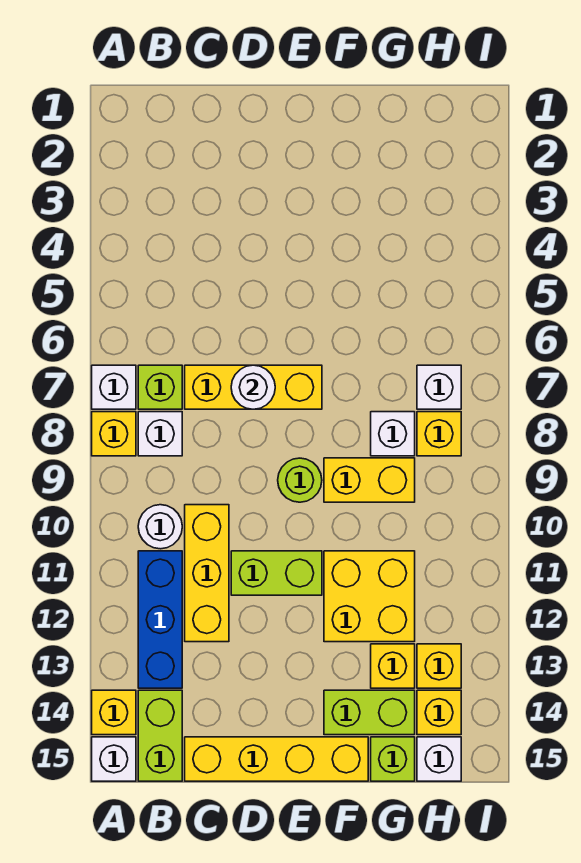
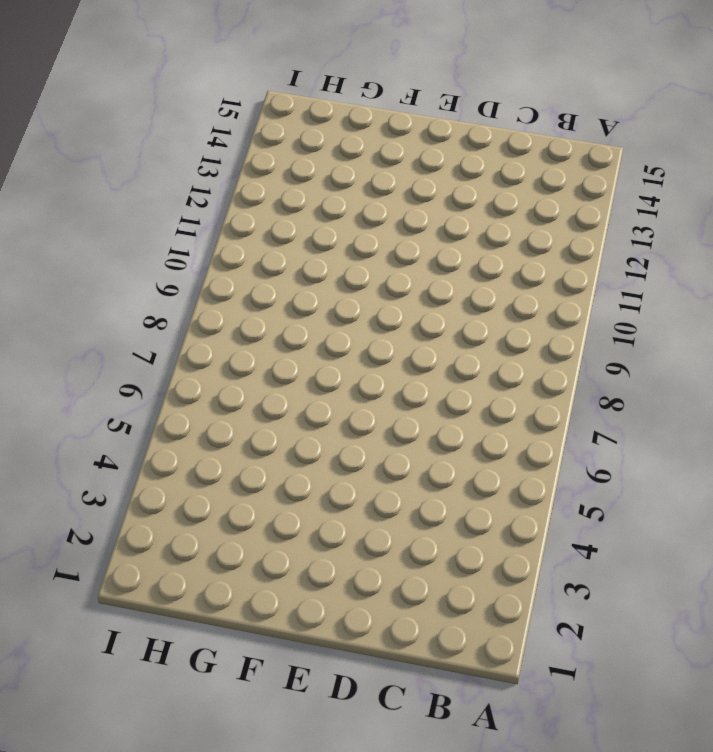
none -> white brick A7 level 1
none -> yellow brick A8 level 1
none -> yellow brick A14 level 1

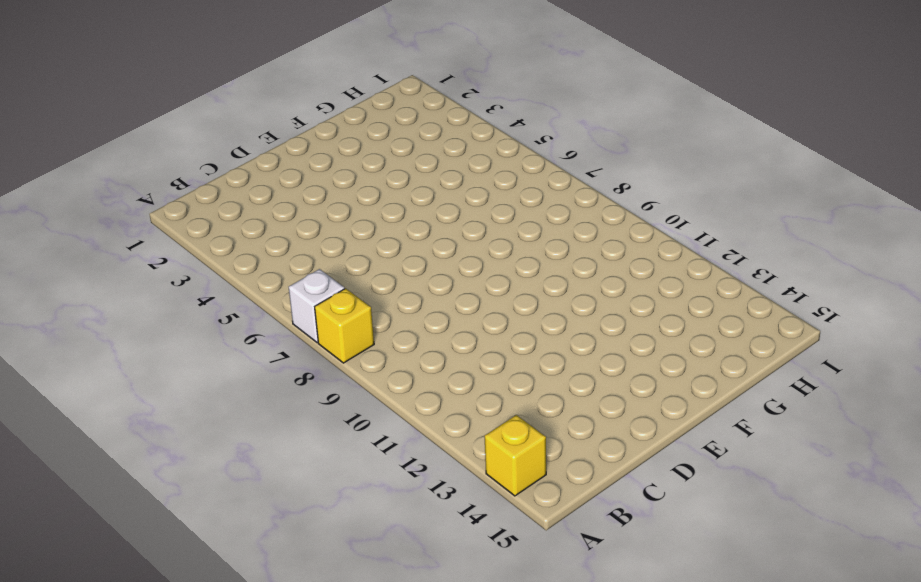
none -> white brick A15 level 1
none -> lime brick B7 level 1
none -> white brick B8 level 1

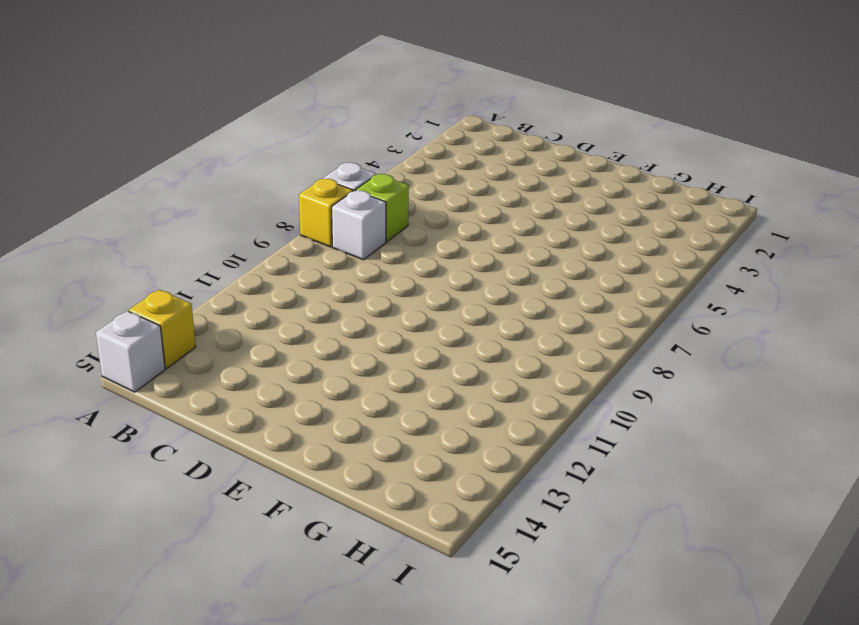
none -> white round brick B10 level 1
none -> blue brick B11:B13 level 1
none -> lime brick B14:B15 level 1

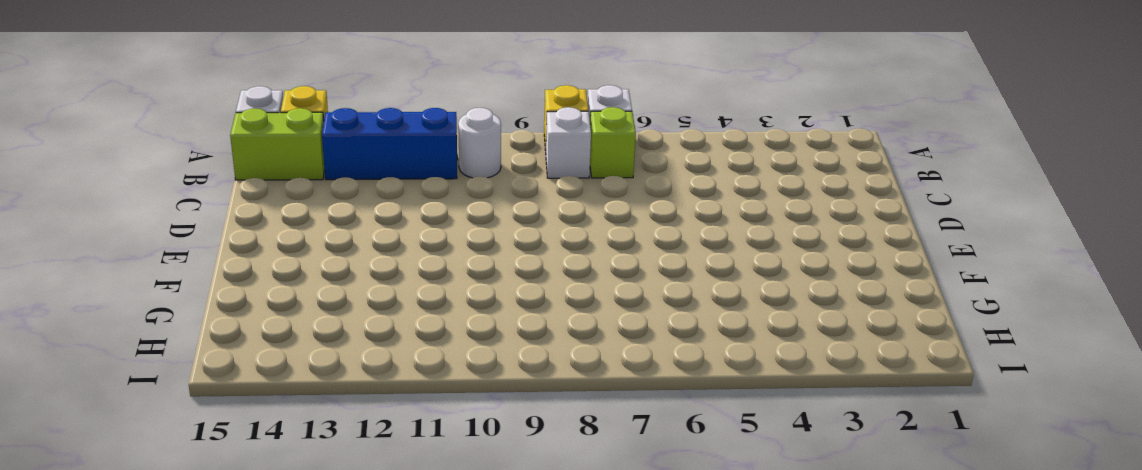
none -> yellow brick C7:E7 level 1
none -> yellow brick C10:C12 level 1
none -> yellow brick C15:F15 level 1

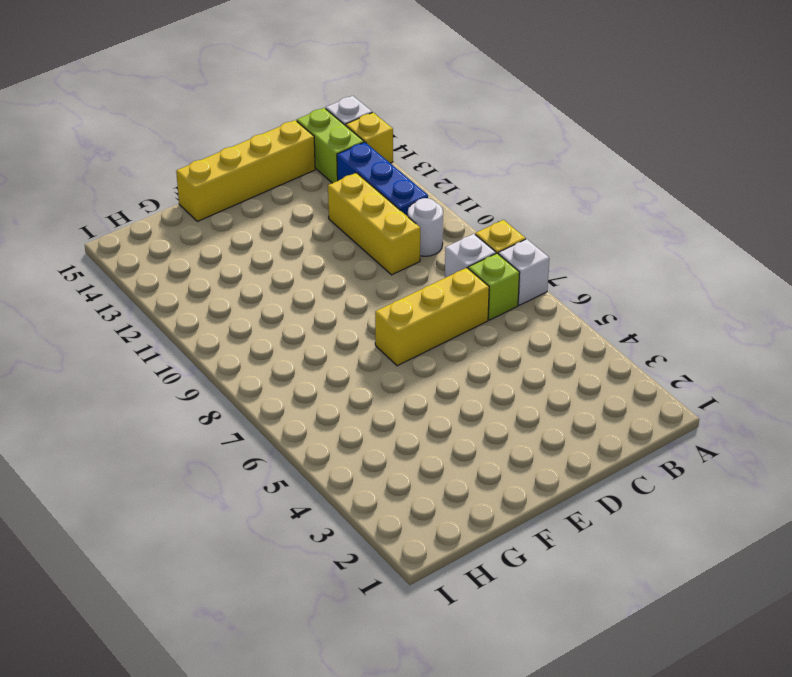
none -> lime brick D11:E11 level 1
none -> lime round brick E9 level 1
none -> yellow brick F9:G9 level 1

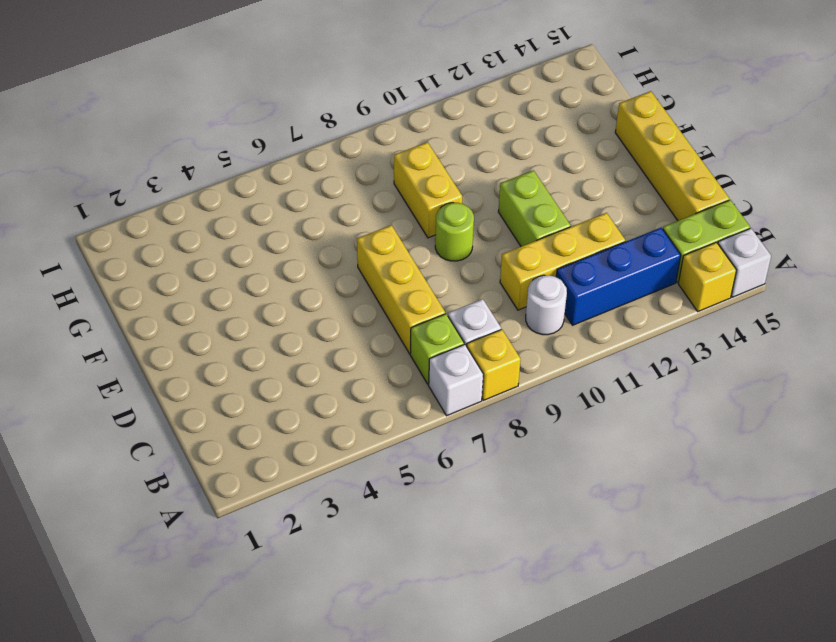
none -> yellow brick F11:G12 level 1
none -> lime brick F14:G14 level 1
none -> white brick G8 level 1

